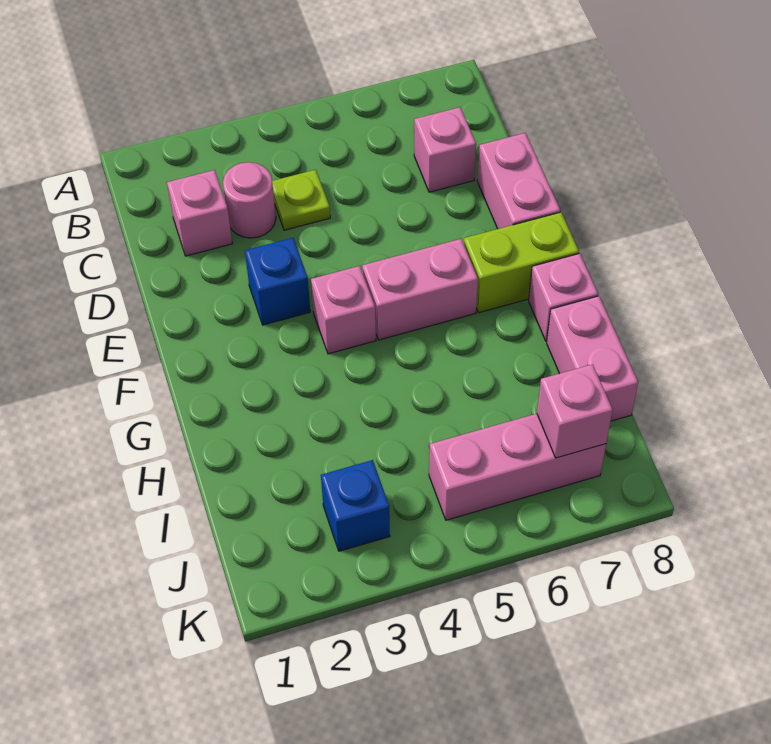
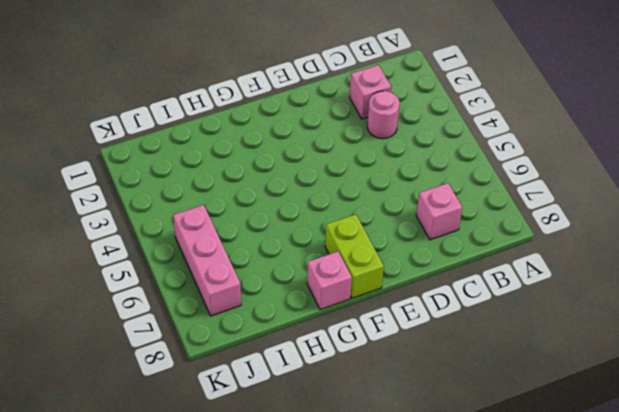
none -> lime plate C4 level 1
none -> pink brick D8:E8 level 1
none -> blue brick E3 level 1

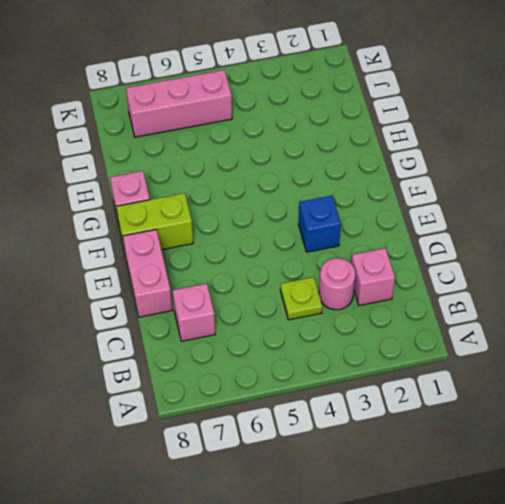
none -> pink brick F4 level 1
none -> pink brick F5:F6 level 1
none -> pink brick H8:I8 level 1

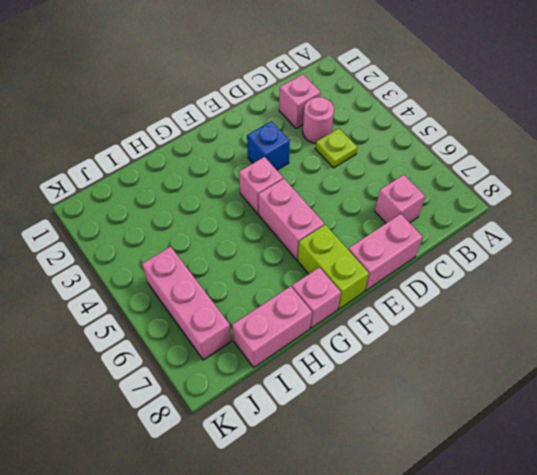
none -> blue brick J3 level 1
none -> pink brick J7 level 2

